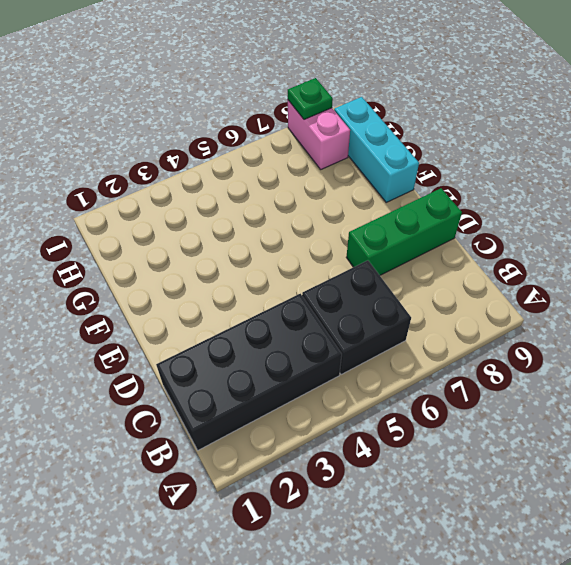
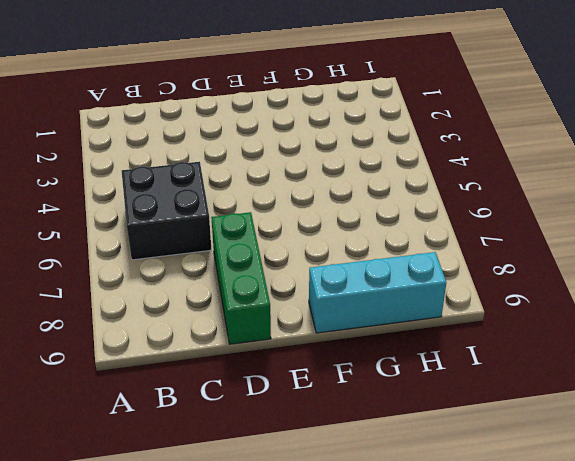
none -> black brick B1:C4 level 1
none -> pink brick H8:I8 level 1

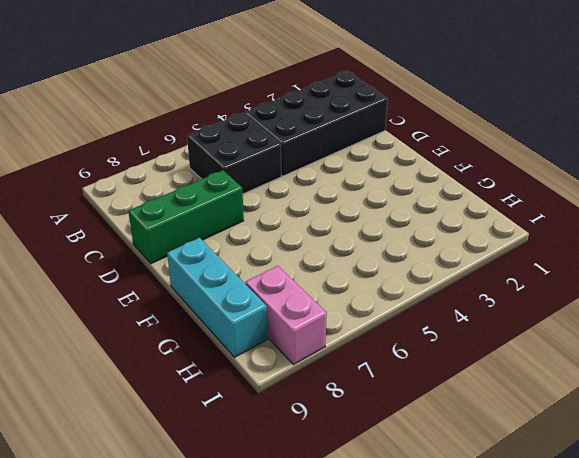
none -> green plate I8 level 2

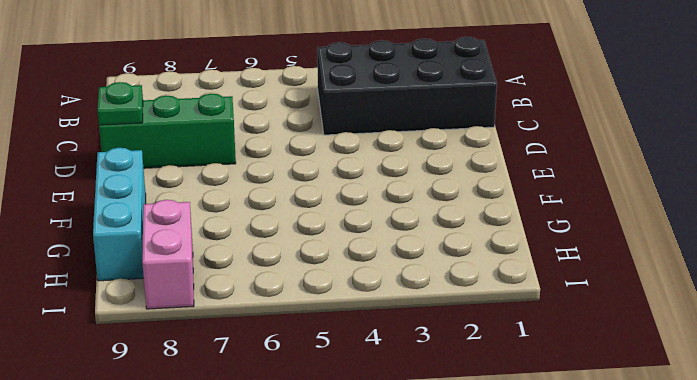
green plate D9 level 2 -> green plate I8 level 2
none -> black brick B5:C6 level 1

